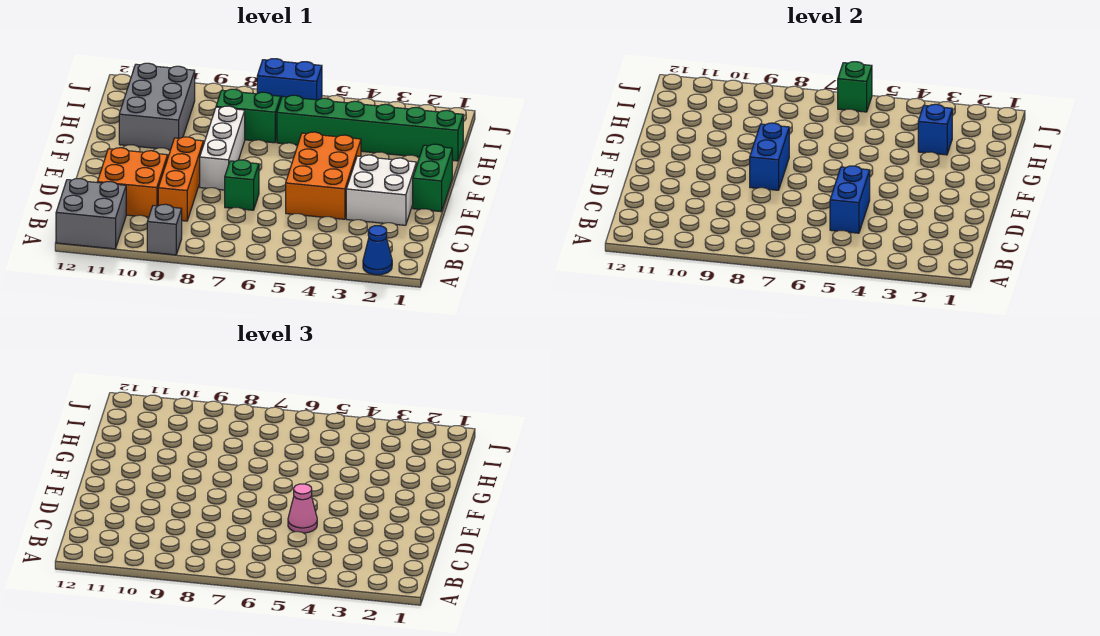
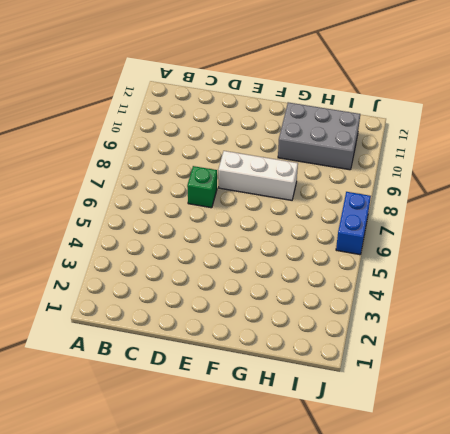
none -> blue cone A2 level 1
none -> grey brick A9 level 1
none -> grey brick A11:B12 level 1

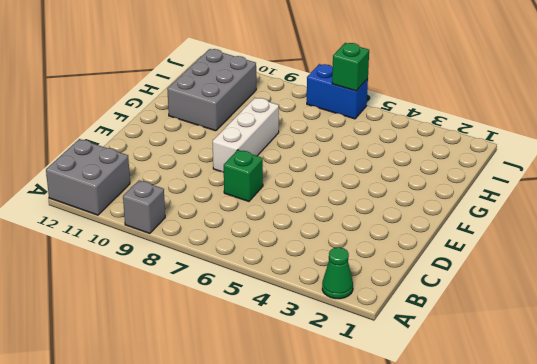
green cone A2 level 1 -> blue cone A2 level 1
none -> orange brick C9:E9 level 1
none -> orange brick C10:D11 level 1
none -> white brick D2:E3 level 1

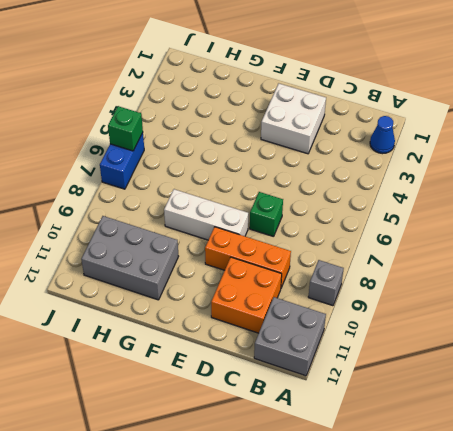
none -> orange brick D4:F5 level 1
none -> green brick E1:F1 level 1
none -> green brick H1:H6 level 1

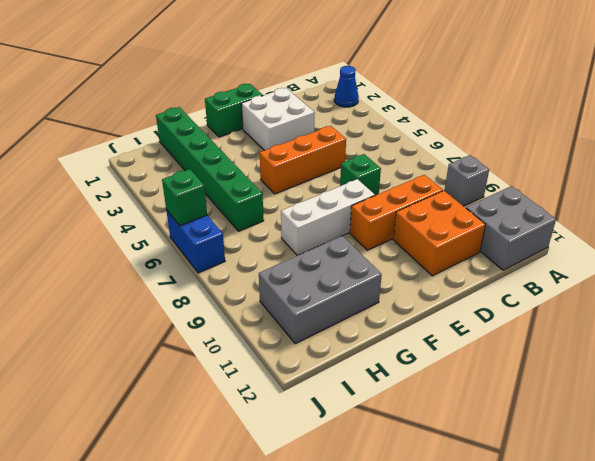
orange brick D5:F5 level 1 -> orange brick D4:F5 level 1
none -> green brick H7:H8 level 1
none -> blue brick C5:D5 level 2
none -> blue brick E8:F8 level 2

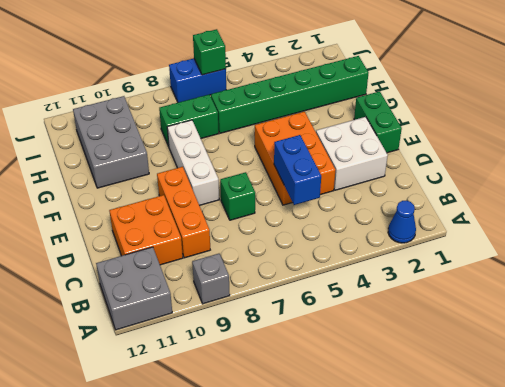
none -> blue brick E8:F8 level 2
none -> blue brick H3 level 2
none -> pink cone D5 level 3

